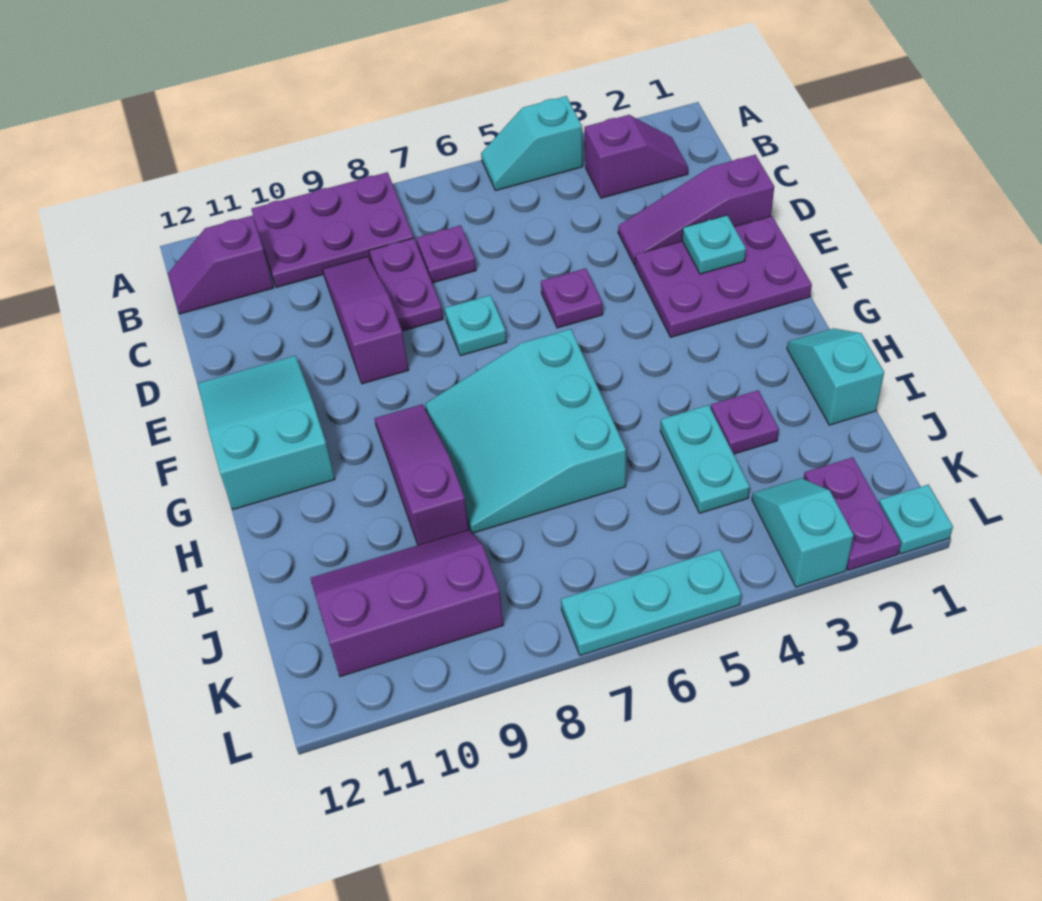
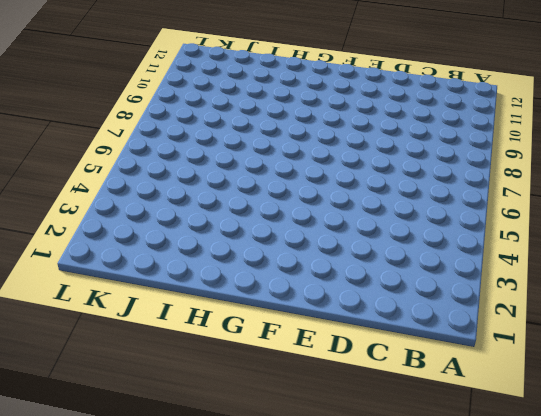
none -> cyan slope A4:A5 level 1 top 4
none -> purple plate A8:B10 level 1
none -> purple slope B2:B3 level 1 top 3

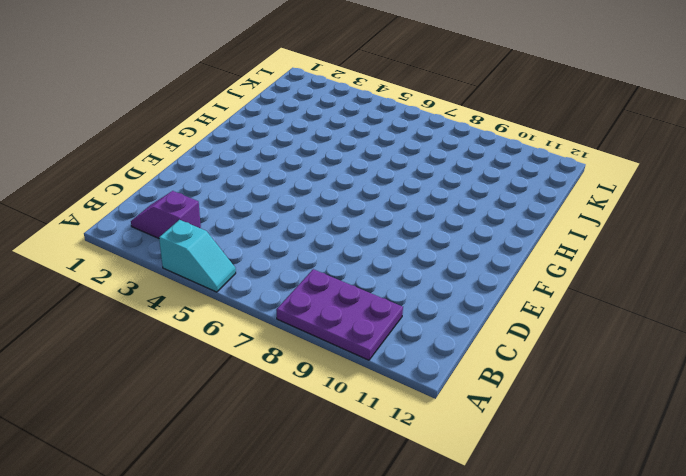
none -> purple slope B11:B12 level 1 top 11
none -> purple plate C7 level 1
none -> purple plate C8:D8 level 1

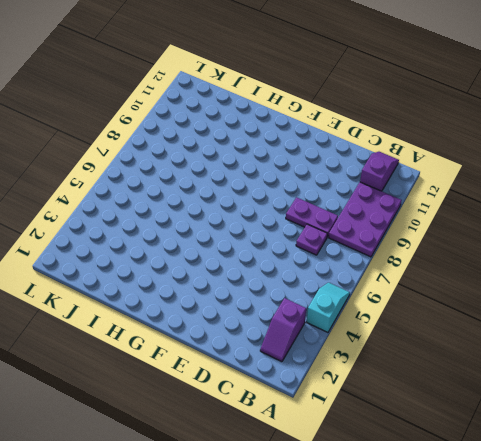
none -> purple slope C9:E9 level 1 top E
none -> purple slope D1:D3 level 1 top 1
none -> purple plate E1:F3 level 1

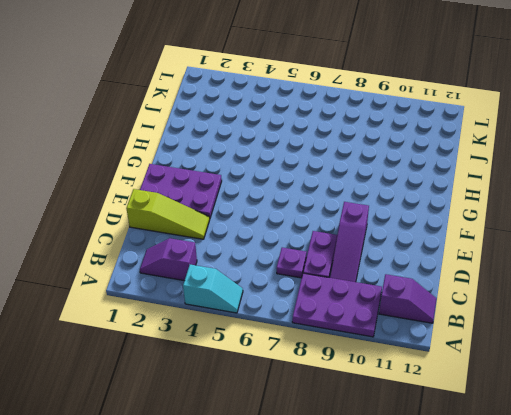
lime slope D1:D3 level 1 top 1 -> purple slope D1:D3 level 1 top 1
none -> purple plate E5 level 1
none -> cyan plate E7 level 1
none -> cyan slope E11:G12 level 1 top G

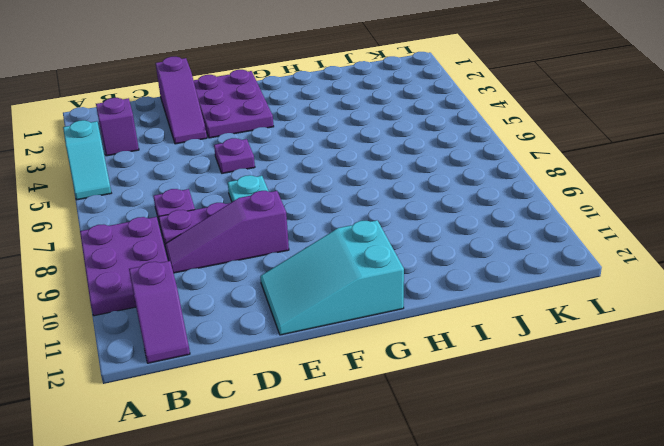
none -> cyan slope G6:I8 level 1 top 6
none -> purple slope G9:I9 level 1 top I
none -> cyan slope H1:I1 level 1 top I

